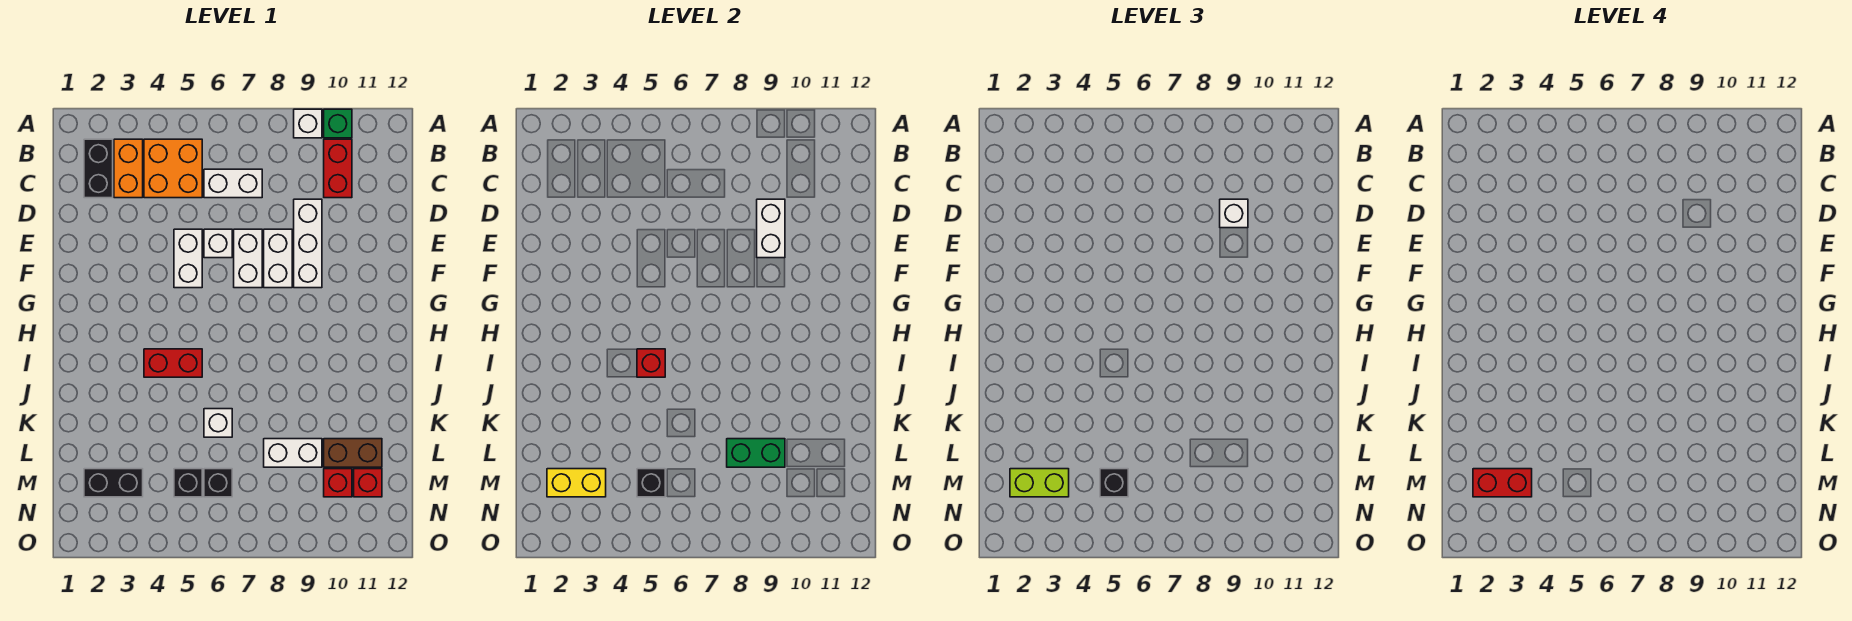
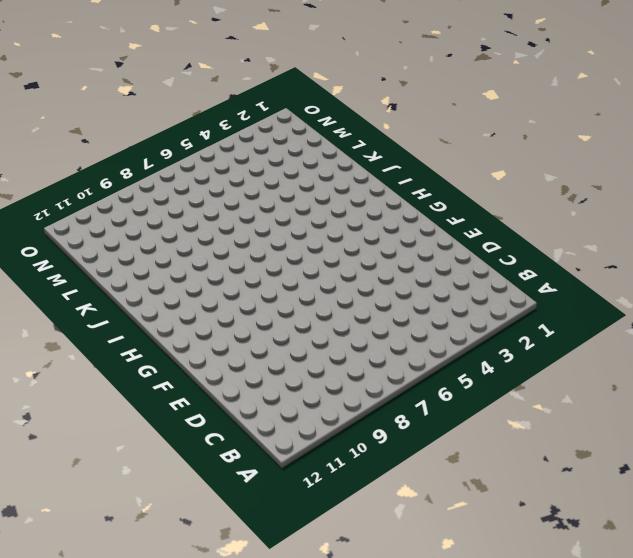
none -> white brick A9 level 1
none -> green brick A10 level 1
none -> black brick B2:C2 level 1
none -> orange brick B3:C3 level 1

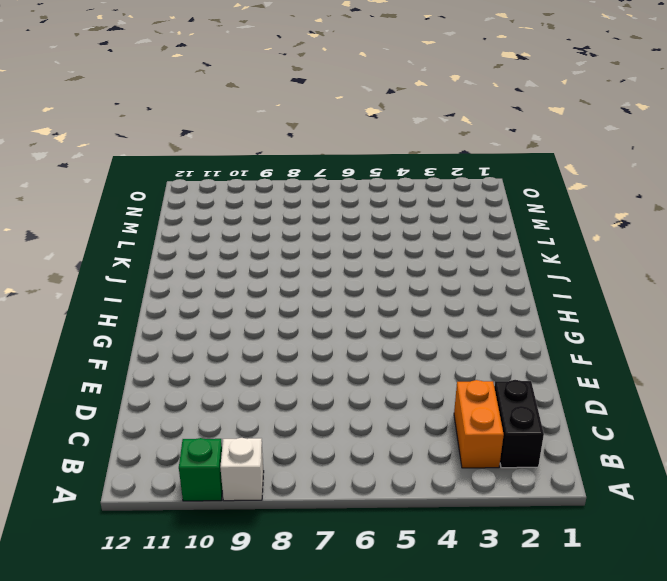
none -> orange brick B4:C5 level 1
none -> red brick B10:C10 level 1
none -> white brick C6:C7 level 1
none -> white brick D9:F9 level 1

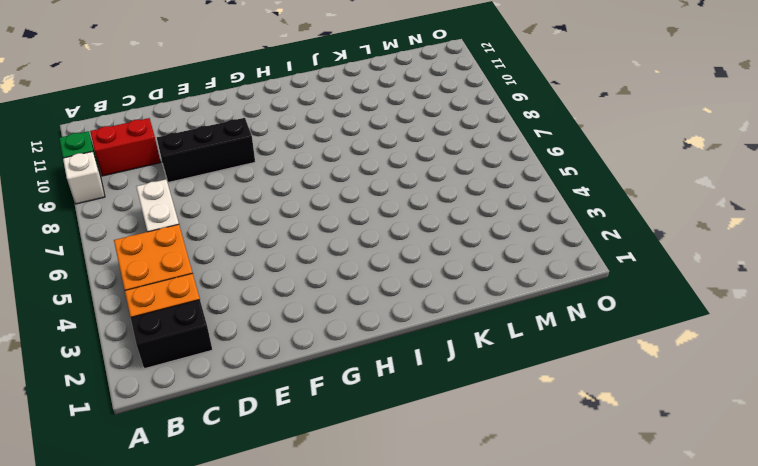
black brick D9:F9 level 1 -> white brick D9:F9 level 1
none -> white brick E5:F5 level 1
none -> white brick E6 level 1
none -> white brick E7:F7 level 1
none -> white brick E8:F8 level 1

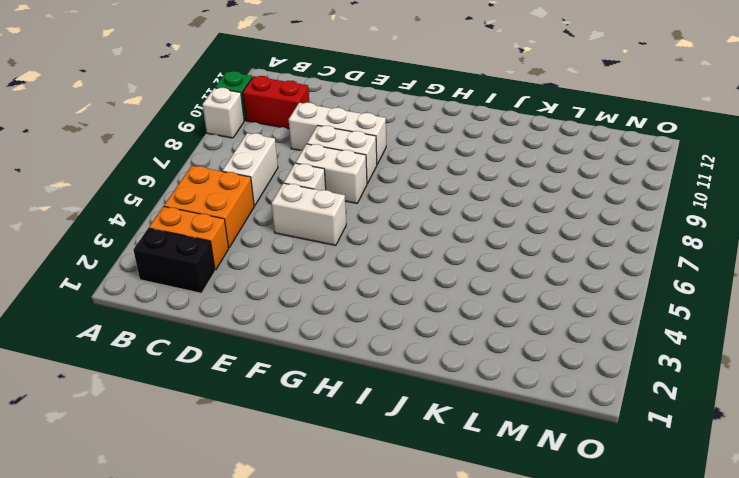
none -> red brick I4:I5 level 1
none -> white brick K6 level 1
none -> white brick L8:L9 level 1
none -> brown brick L10:L11 level 1

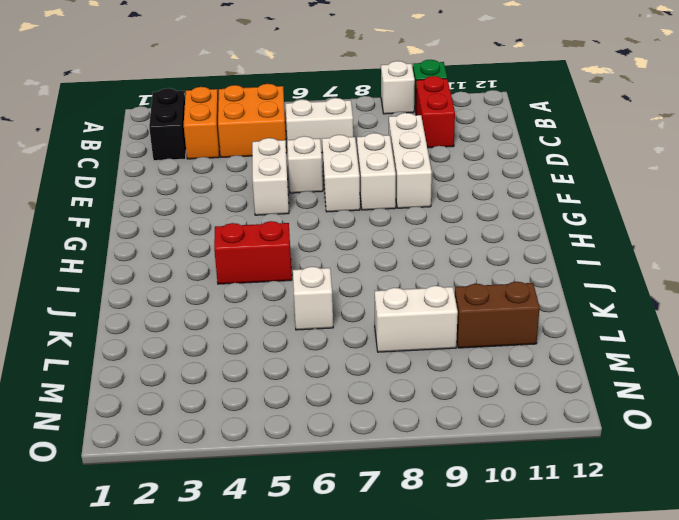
none -> black brick M2:M3 level 1
none -> black brick M5 level 1
none -> black brick M6 level 1
none -> red brick M10 level 1

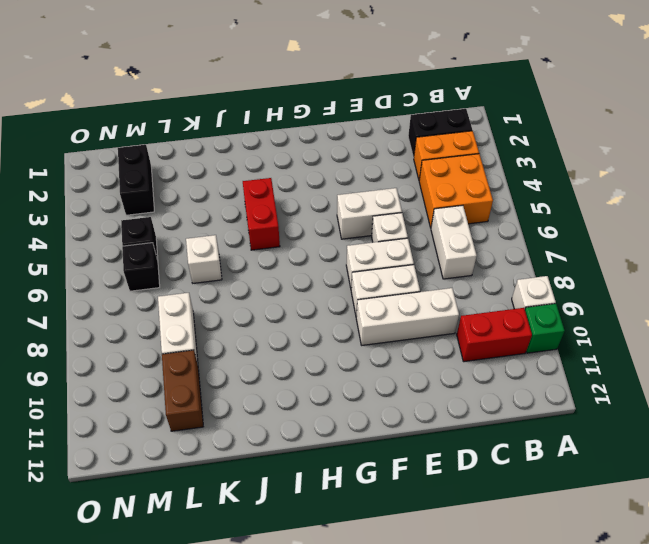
none -> red brick M10 level 1
none -> red brick M11 level 1
none -> white brick D9:E9 level 2
none -> red brick I5 level 2

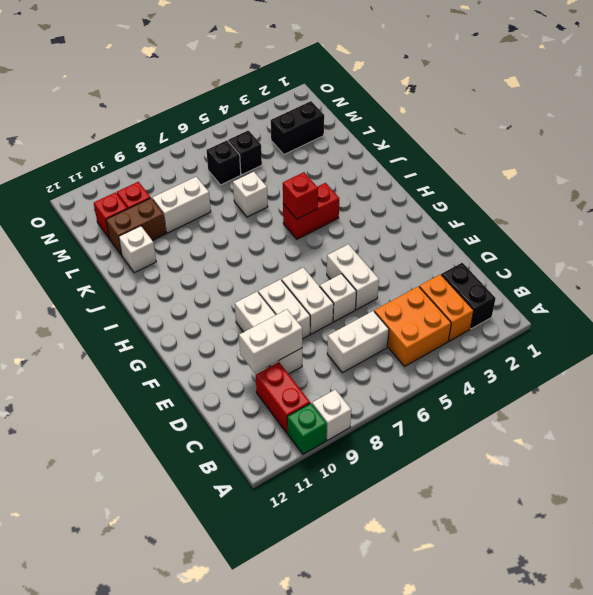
white brick D9:D10 level 2 -> white brick D9:E9 level 2
white brick K11 level 1 -> white brick D9 level 3
none -> green brick L8:L9 level 2
none -> yellow brick M2:M3 level 2
none -> black brick M5 level 2
none -> lime brick M2:M3 level 3

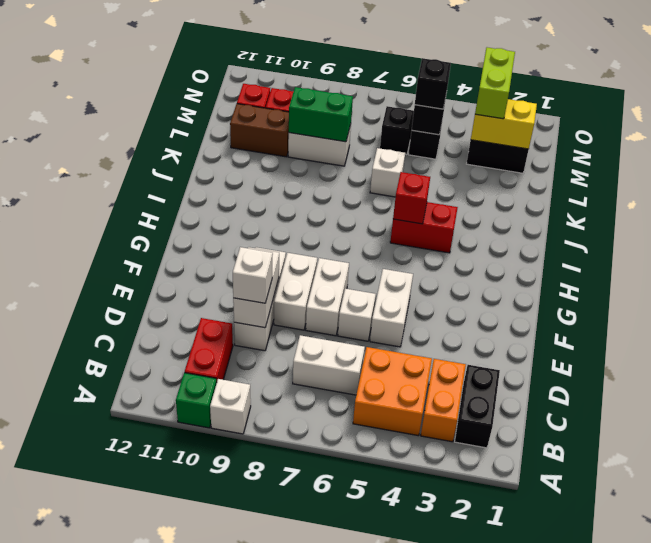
lime brick M3:N3 level 3 -> lime brick M2:M3 level 3
none -> red brick M2:M3 level 4

